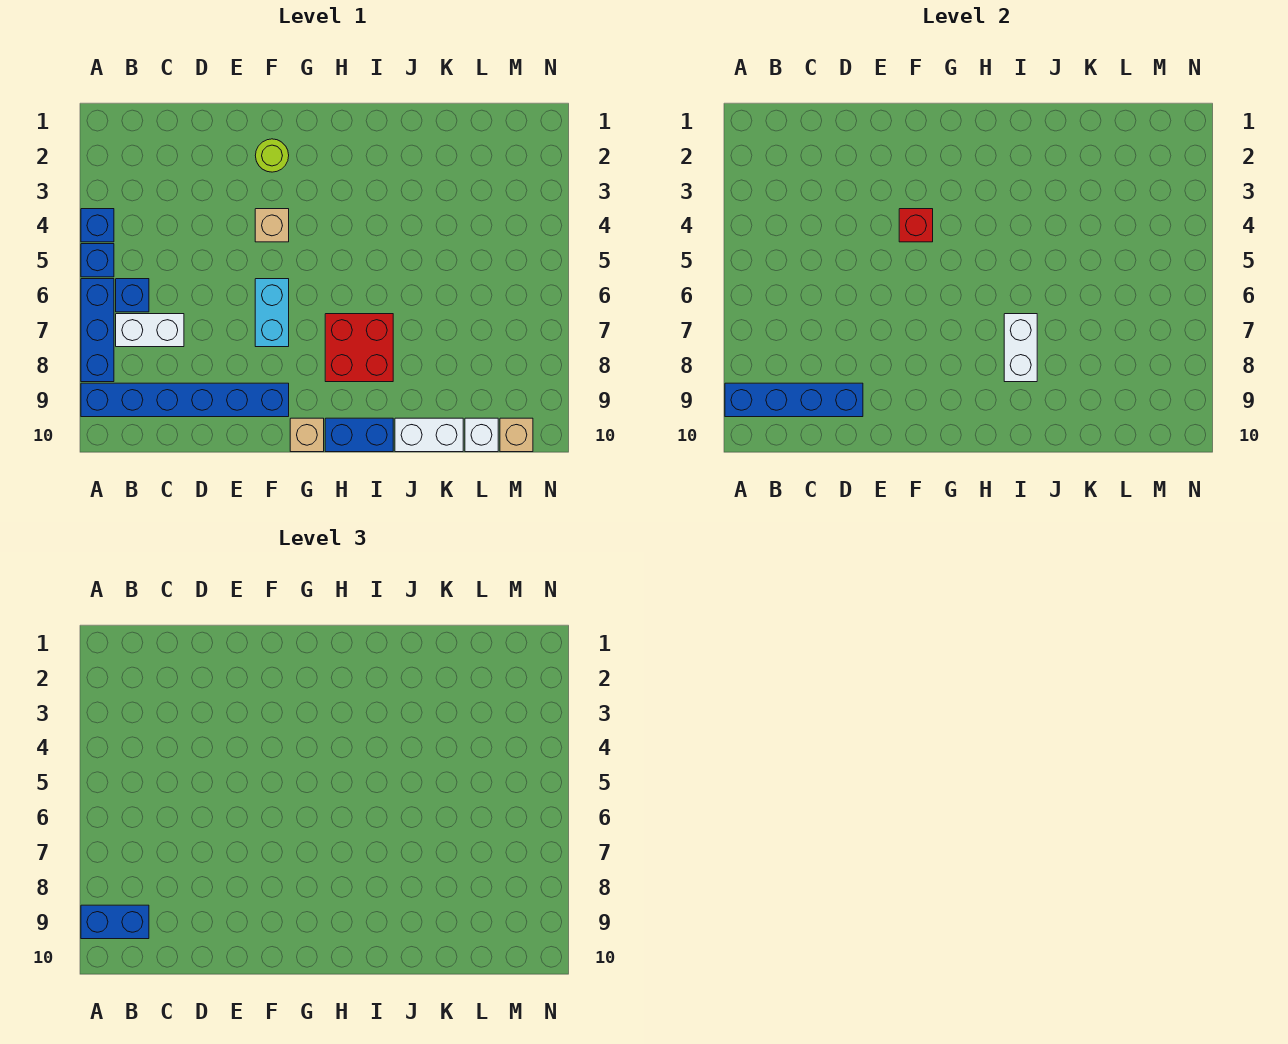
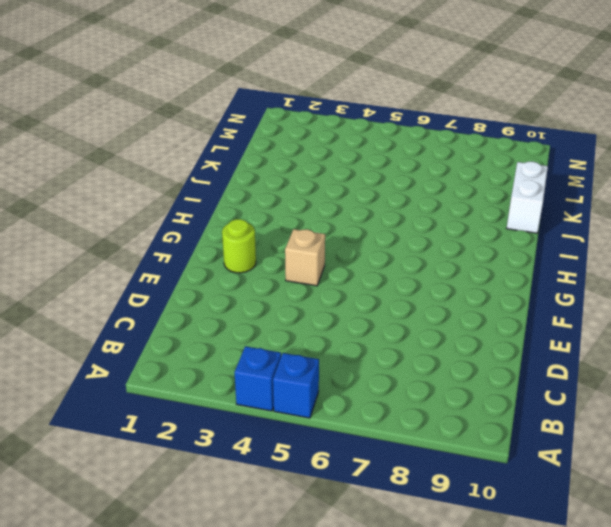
none -> blue brick A6:A8 level 1
none -> blue brick A9:F9 level 1
none -> blue brick B6 level 1

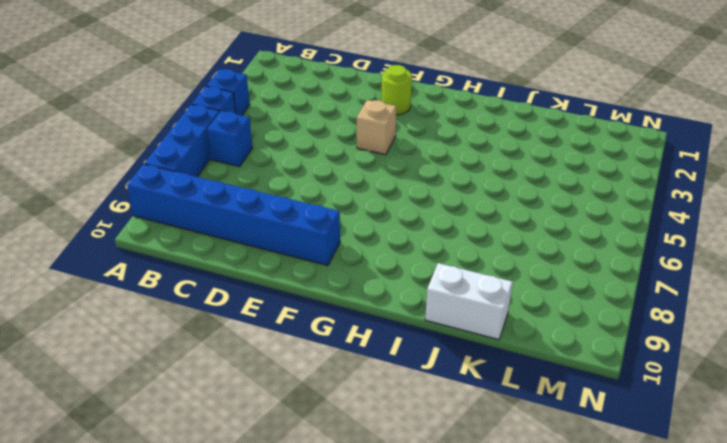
none -> white brick B7:C7 level 1
none -> cyan brick F6:F7 level 1
none -> tan brick G10 level 1

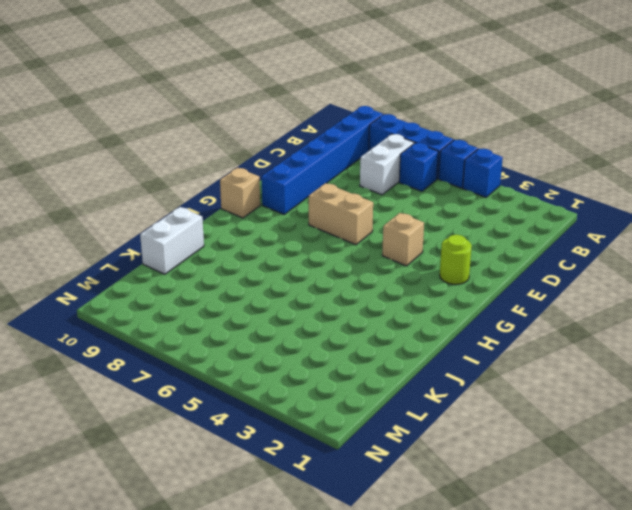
tan brick F6:F7 level 1 -> cyan brick F6:F7 level 1
none -> red brick H7:I8 level 1
none -> blue brick H10:I10 level 1
none -> white brick L10 level 1

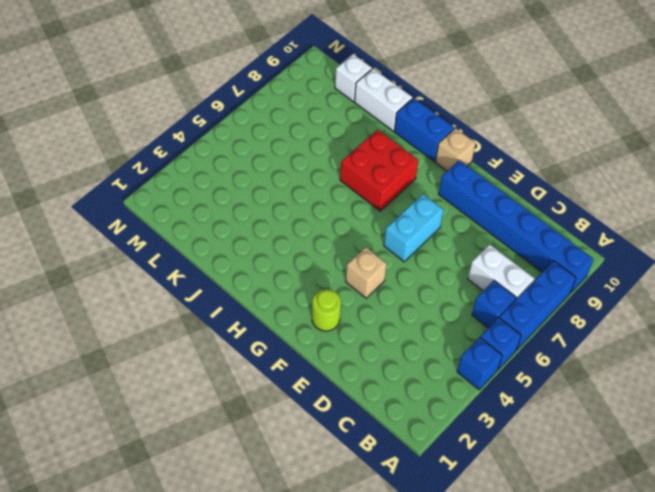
none -> tan brick M10 level 1
none -> blue brick A9:D9 level 2
none -> red brick F4 level 2

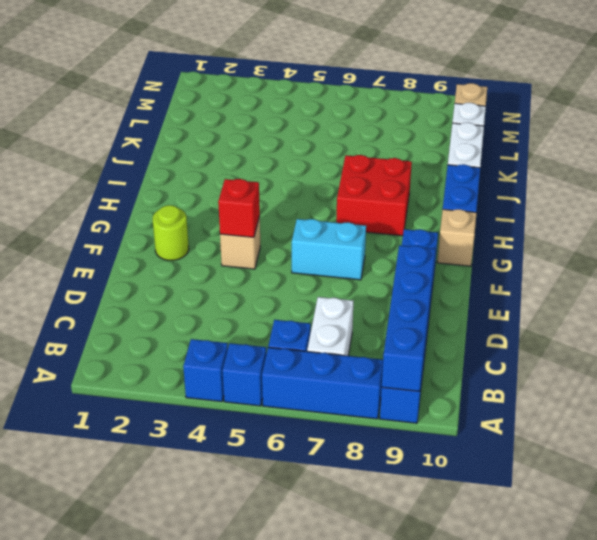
none -> white brick I7:I8 level 2
none -> blue brick A9:B9 level 3

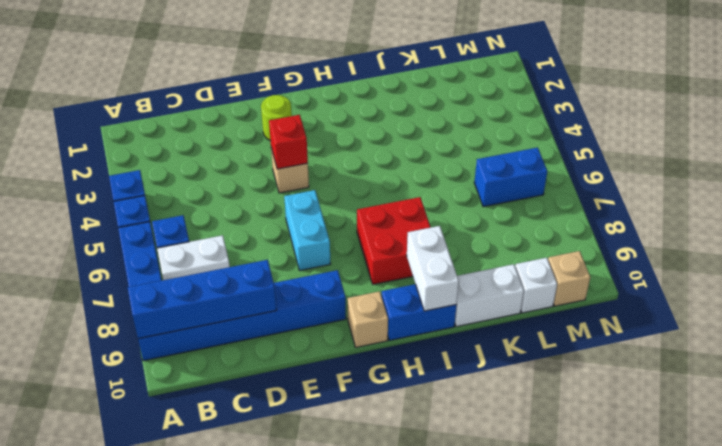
white brick I9:I10 level 2 -> white brick I7:I8 level 2
blue brick L6:M6 level 1 -> blue brick A9:B9 level 3

